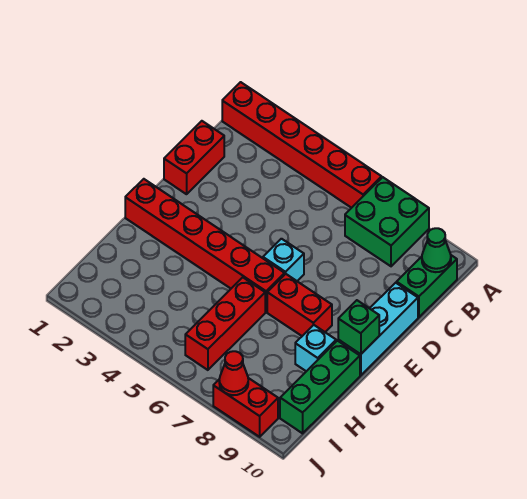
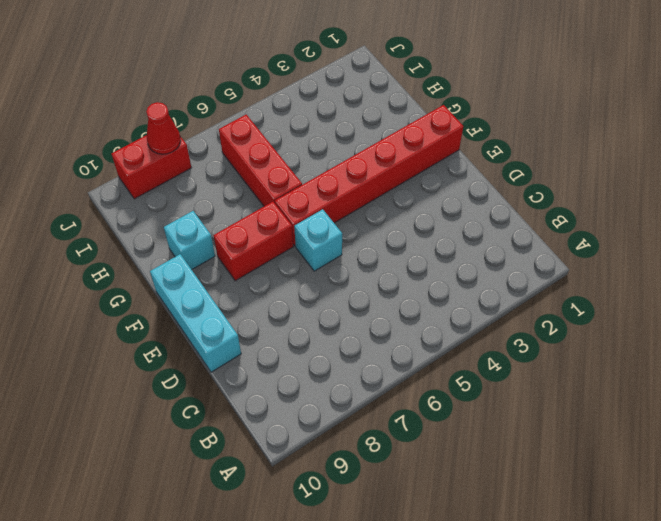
none -> red brick A1:A6 level 1
none -> green brick A7:B8 level 1
none -> green brick B10:C10 level 1

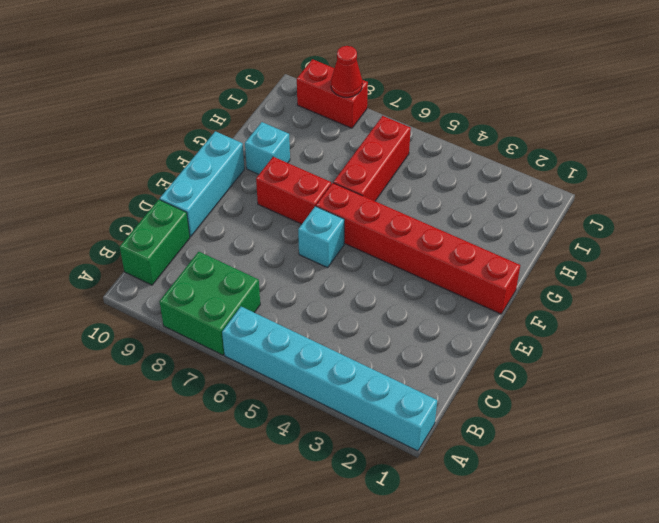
cyan brick A1:A6 level 1 -> red brick A1:A6 level 1
none -> red brick C1:D1 level 1
none -> green brick G10:I10 level 1
none -> green cone B10 level 2

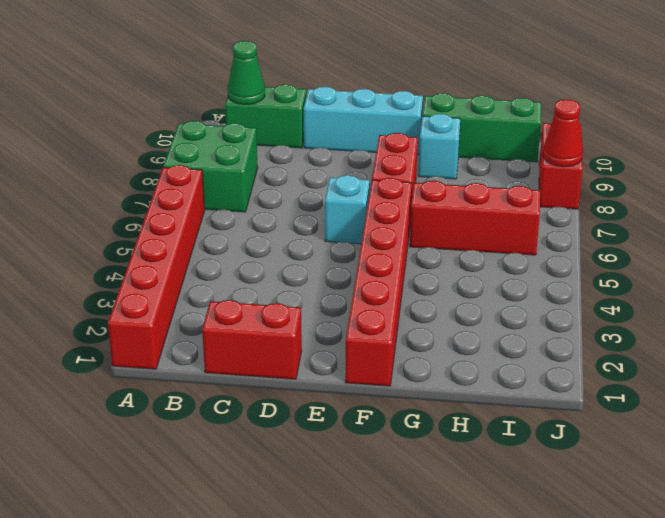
none -> green brick F10 level 2

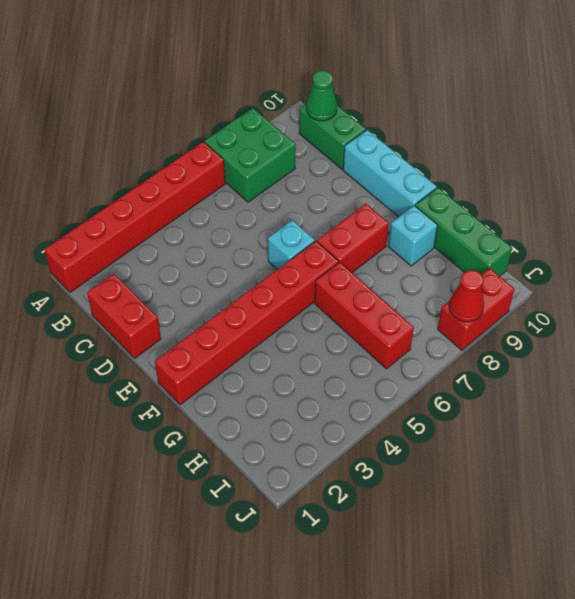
none -> green brick F10 level 2

